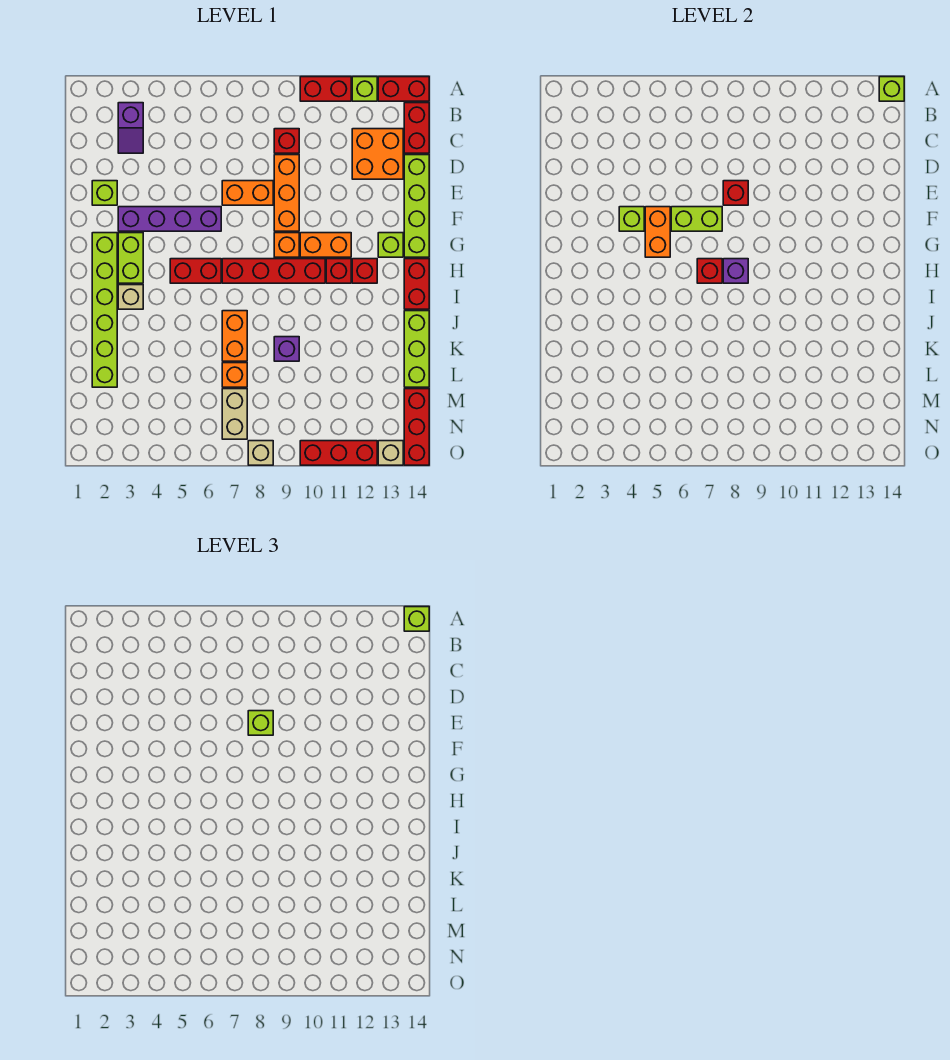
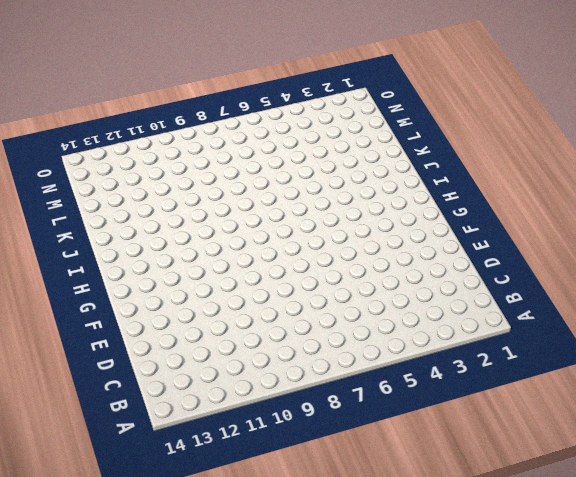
none -> red brick A10:A11 level 1
none -> lime brick A12 level 1
none -> red brick A13:A14 level 1
none -> purple slope B3:C3 level 1 top B

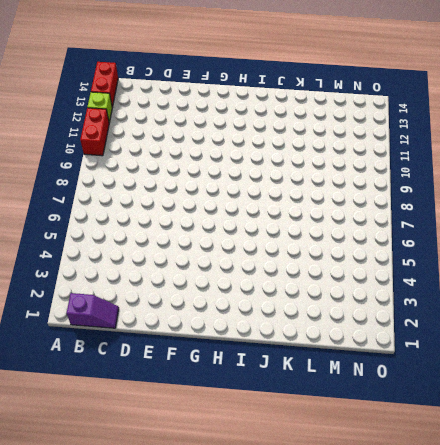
purple slope B1:C1 level 1 top B -> purple slope B3:C3 level 1 top B
none -> red brick B14:C14 level 1
none -> red brick C9 level 1
none -> orange brick C12:D13 level 1
none -> orange brick D9:F9 level 1

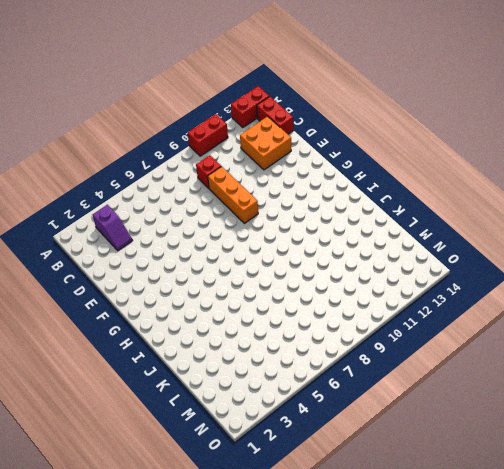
none -> lime brick A12 level 1
none -> lime brick D14:G14 level 1
none -> lime brick E2 level 1
none -> orange brick E7:E8 level 1

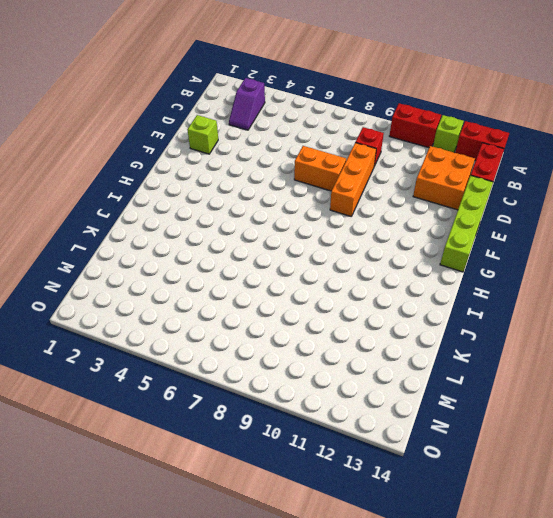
none -> purple brick F3:F6 level 1
none -> lime brick G2:L2 level 1
none -> lime brick G3:H3 level 1
none -> orange brick G9 level 1

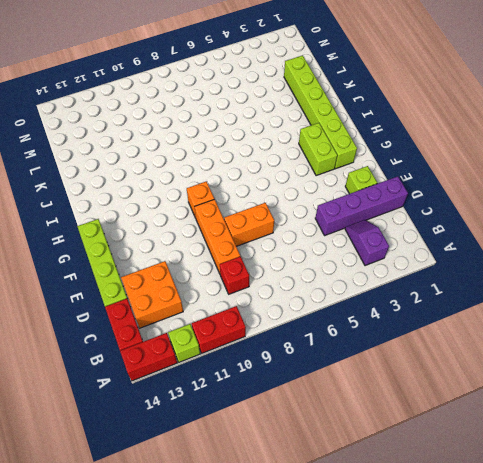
purple brick D1:D4 level 1 -> purple brick F3:F6 level 1
none -> orange brick G10:G11 level 1
none -> lime brick G13 level 1
none -> red brick H5:H6 level 1
none -> red brick H7:H10 level 1

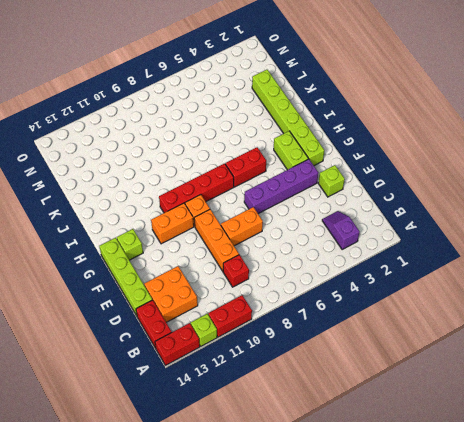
none -> red brick H11 level 1
none -> red brick H12 level 1
none -> red brick H14:I14 level 1
none -> tan brick I3 level 1

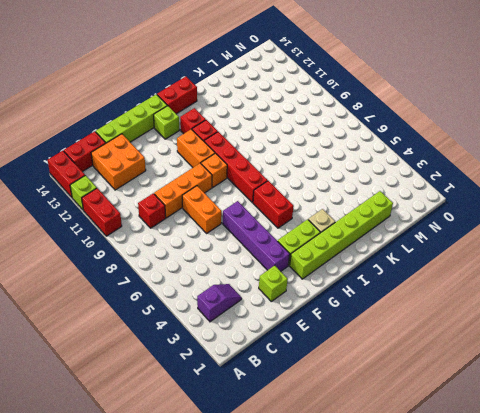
none -> orange brick J7:K7 level 1
none -> lime brick J14:L14 level 1
none -> purple brick K9 level 1
none -> orange brick L7 level 1

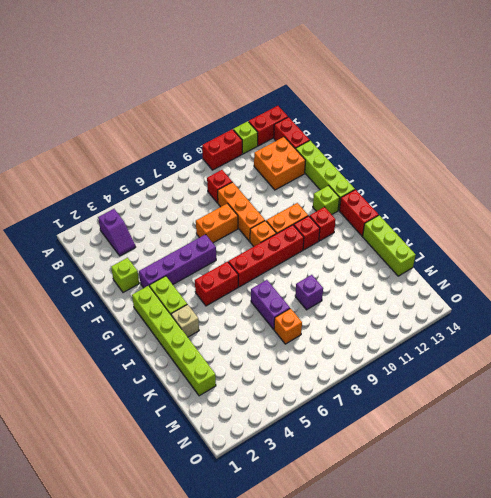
purple brick J7:K7 level 1 -> orange brick J7:K7 level 1
none -> tan brick M7:N7 level 1
none -> red brick M14:O14 level 1
none -> tan brick O8 level 1
none -> red brick O10:O12 level 1

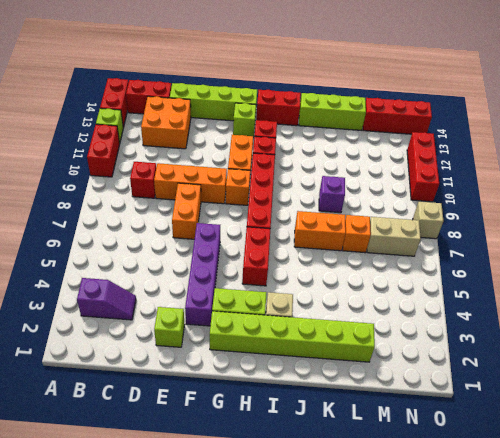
none -> tan brick O13 level 1
none -> lime brick A14 level 2
none -> red brick E8 level 2
none -> lime brick F4 level 2

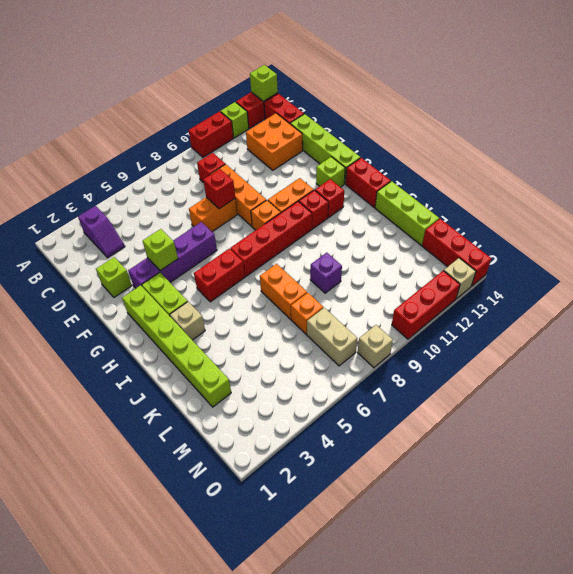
none -> orange brick F5:G5 level 2
none -> lime brick F6:F7 level 2
none -> red brick H7 level 2
none -> purple brick H8 level 2

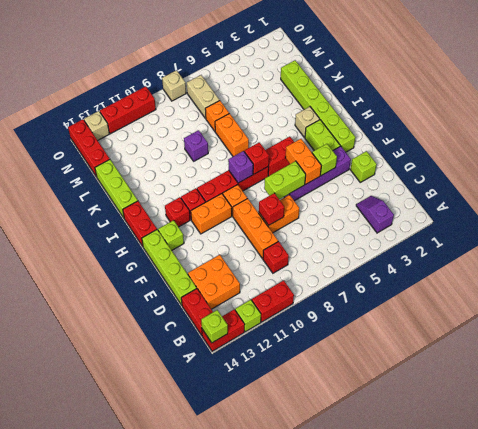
none -> lime brick A14 level 3
none -> lime brick E8 level 3

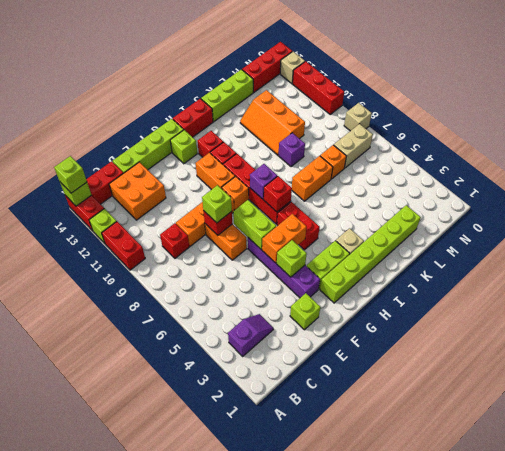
orange slope K10:L12 level 1 top L -> none

